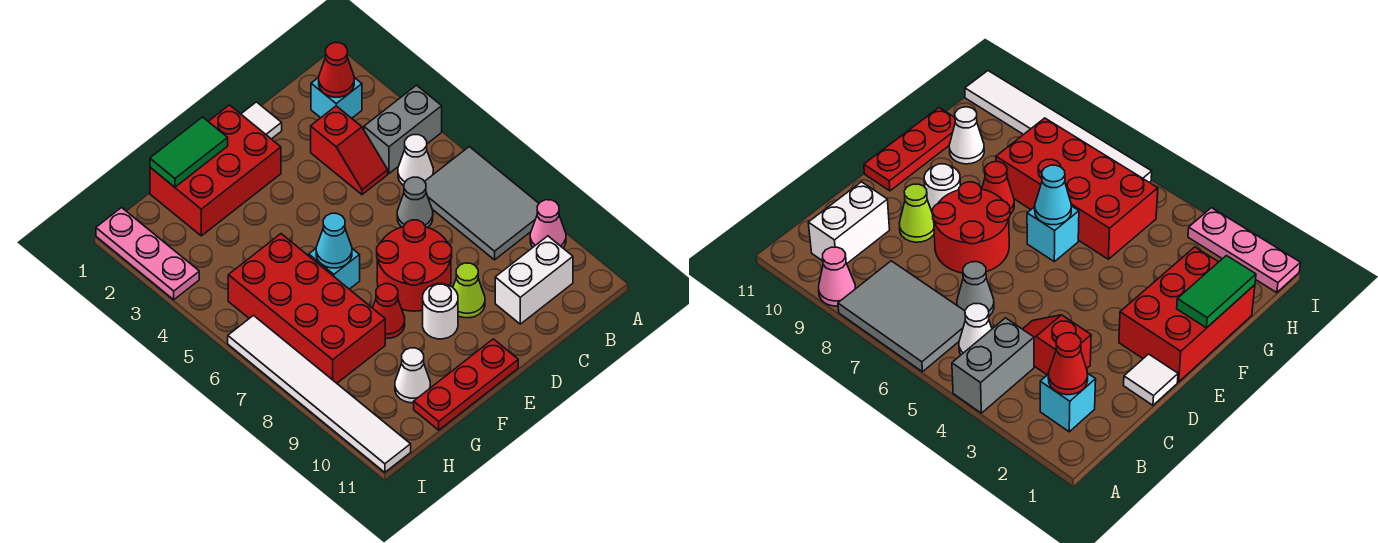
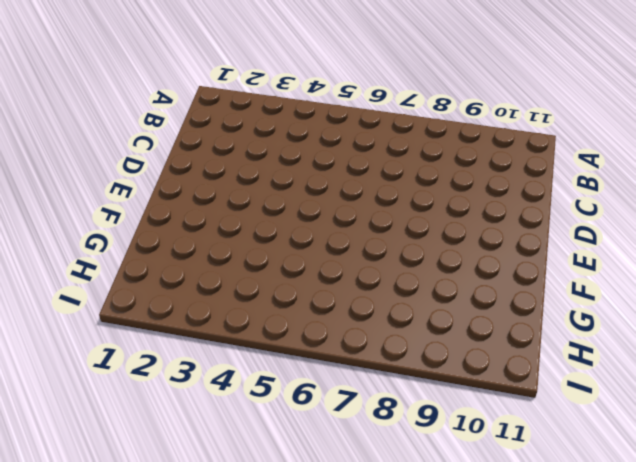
none -> grey brick A4:B4 level 1
none -> grey tile A6:B8 level 1
none -> pink cone A9 level 1

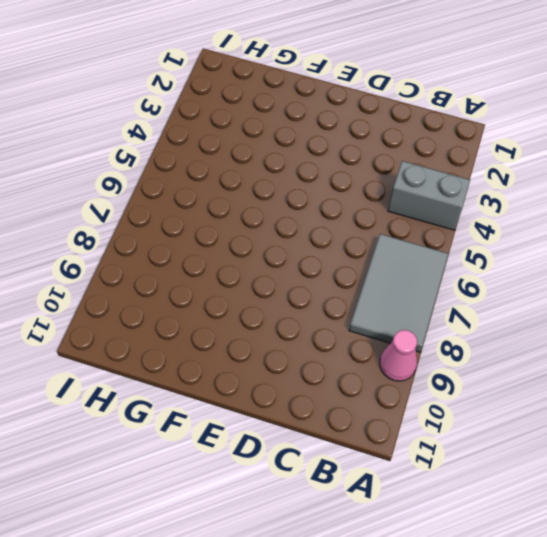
none -> cyan brick B2 level 1
none -> white cone B5 level 1
none -> white brick B10:C10 level 1

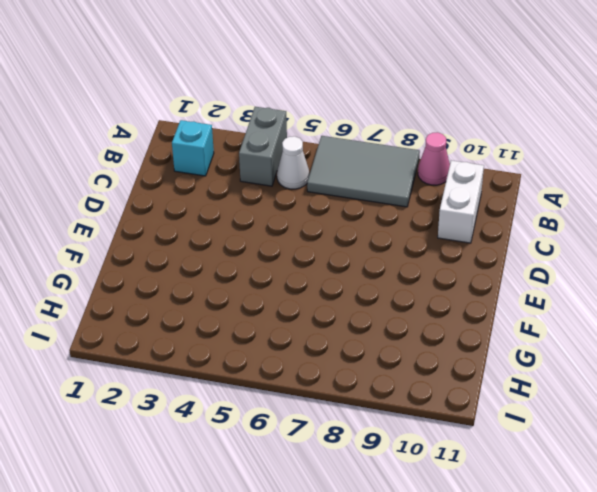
none -> red slope C3:C4 level 1 top 3
none -> grey cone C6 level 1
none -> white tile D1 level 1

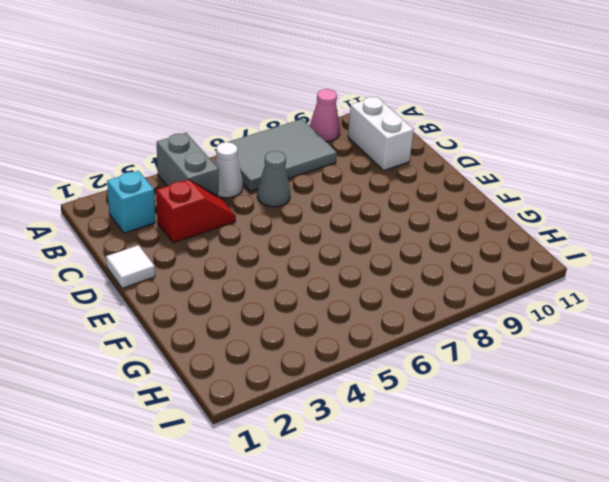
none -> red round brick D7:E8 level 1
none -> lime cone D9 level 1
none -> red brick E1:G2 level 1

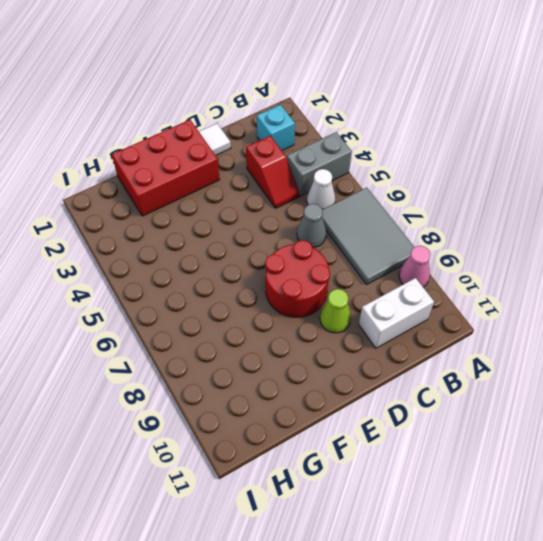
none -> white round brick E9 level 1
none -> red plate E11:G11 level 1
none -> cyan brick F6 level 1

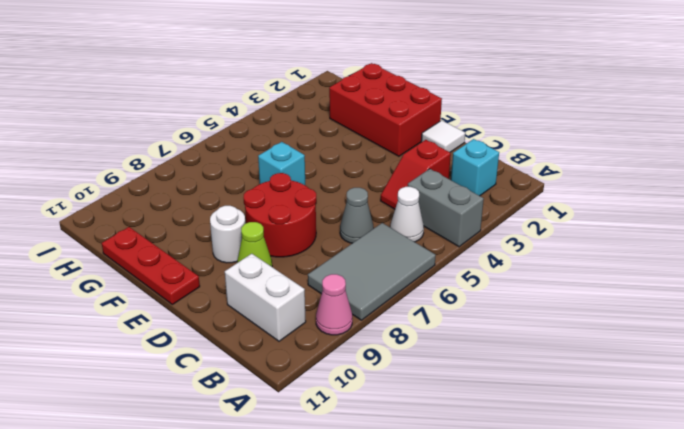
none -> red cone F8 level 1
none -> red brick G5:H8 level 1
none -> white cone G10 level 1

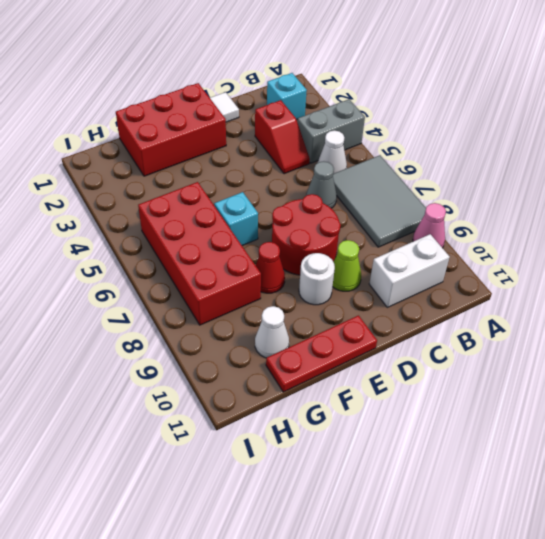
none -> pink plate I1:I3 level 1
none -> white tile I6:I11 level 1
none -> red cone B2 level 2

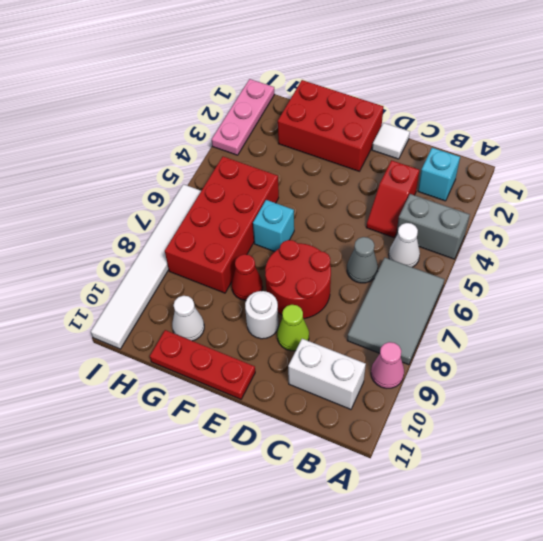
none -> red cone B2 level 2
none -> green tile F1:G1 level 2
none -> cyan cone F6 level 2

